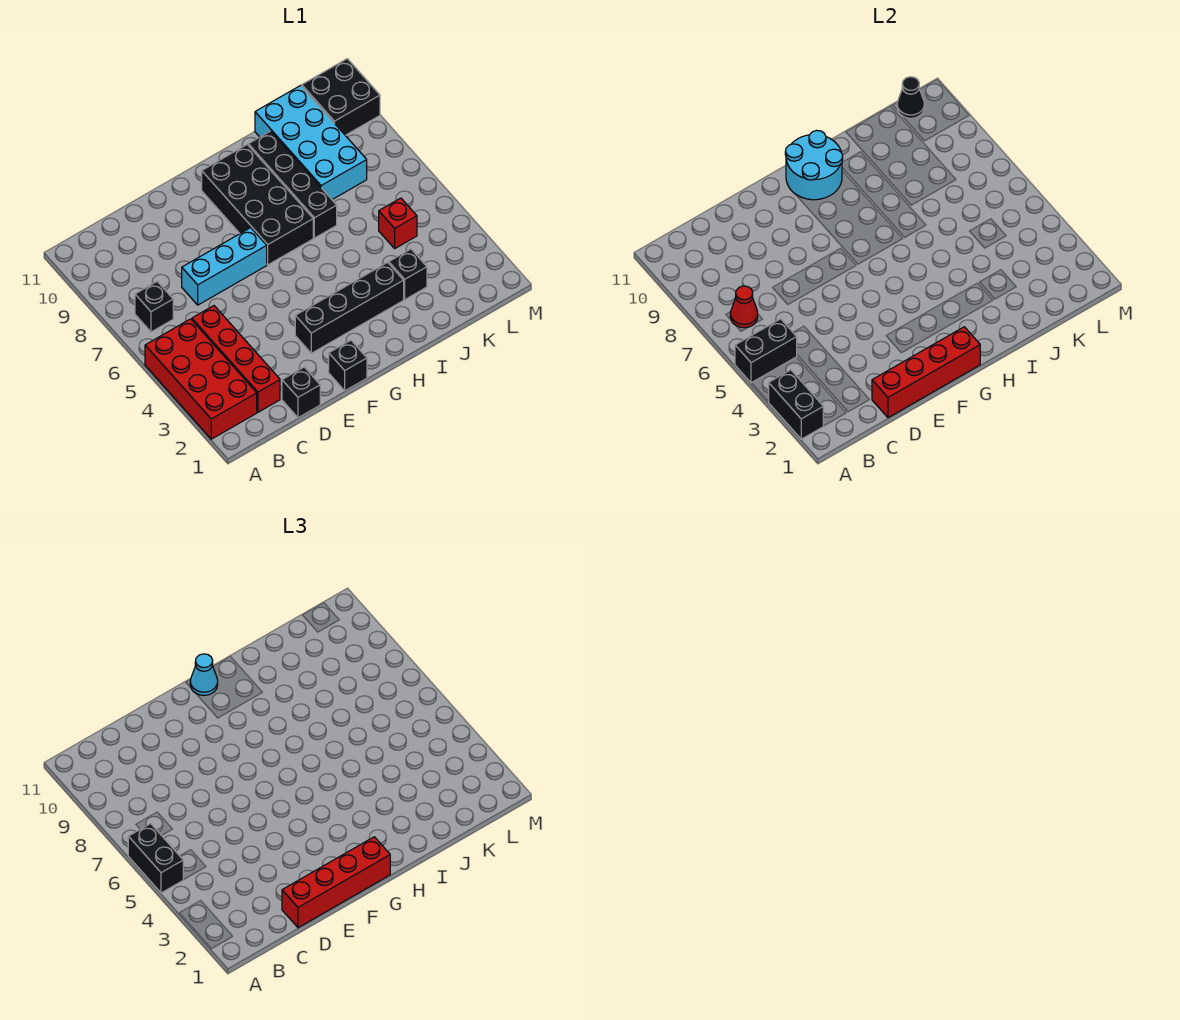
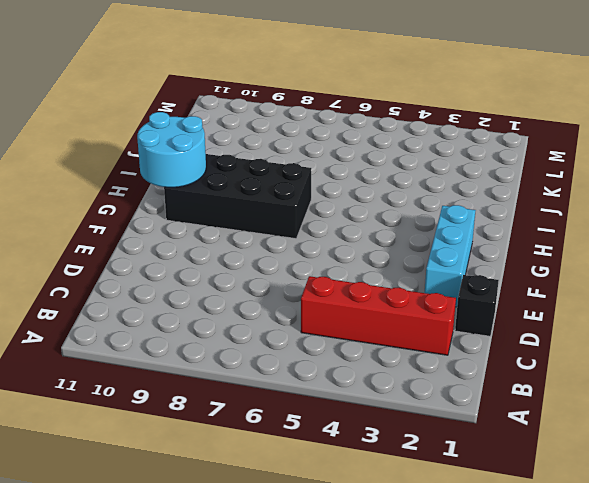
cyan brick E2:G2 level 1 -> cyan brick D7:F7 level 1
none -> red brick A2:B5 level 1
none -> black brick B7 level 1
none -> black brick F1 level 1

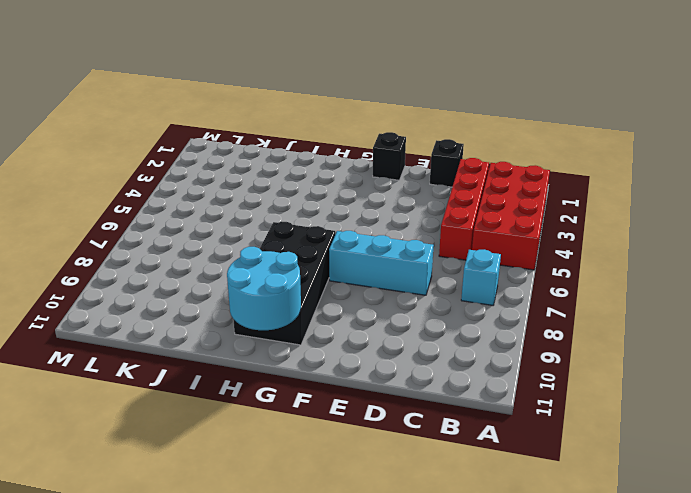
cyan brick B7 level 1 -> black brick B7 level 1
none -> black brick F3:I3 level 1
none -> black brick I7:I10 level 1
none -> black brick J3 level 1

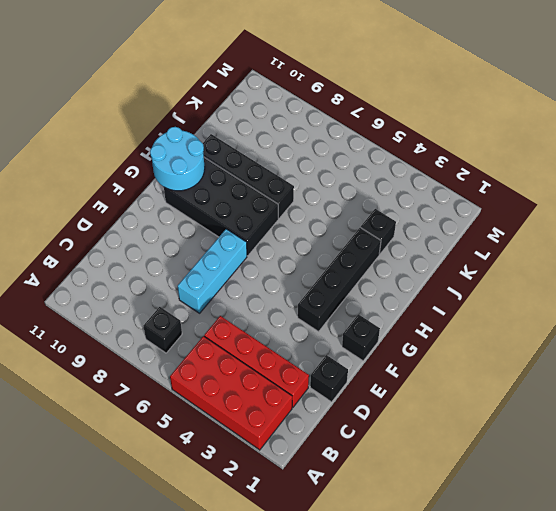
none -> cyan brick J8:K11 level 1
none -> red brick K5 level 1
none -> black brick L10:M11 level 1

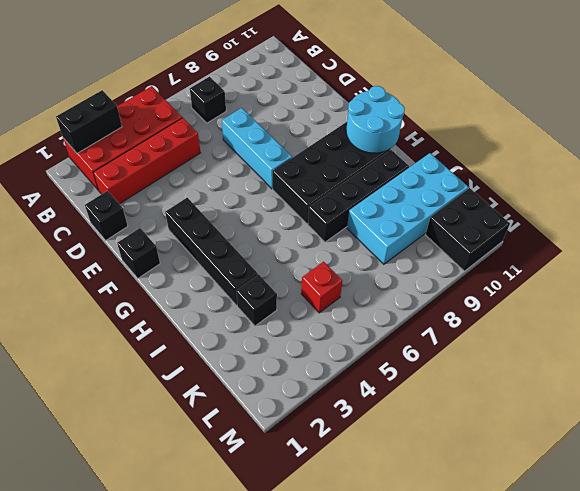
none -> black brick A5:B5 level 2
none -> red cone B7 level 2
none -> red brick D1:G1 level 2

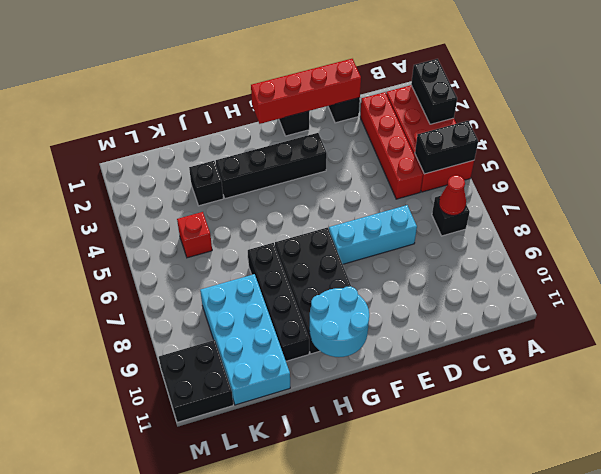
none -> black cone L11 level 2
none -> black brick A5:A6 level 3
none -> red brick D1:G1 level 3

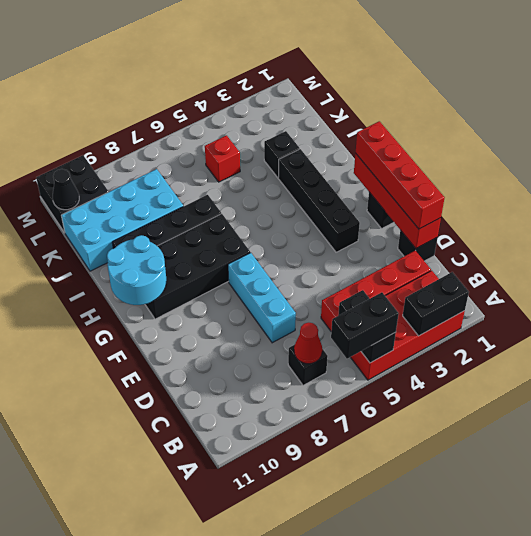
none -> cyan cone G11 level 3

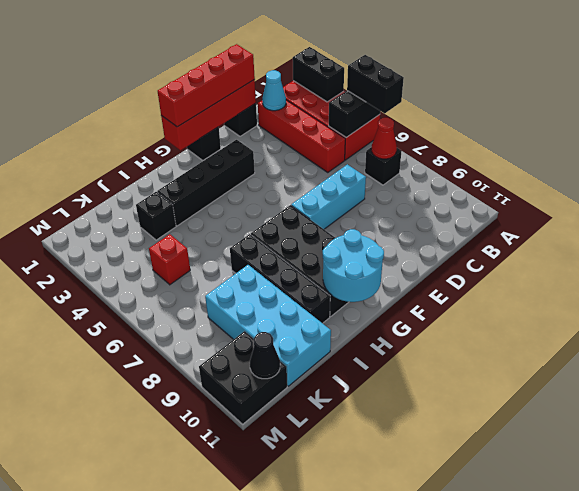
cyan cone C2 level 2 -> cyan cone G11 level 3

